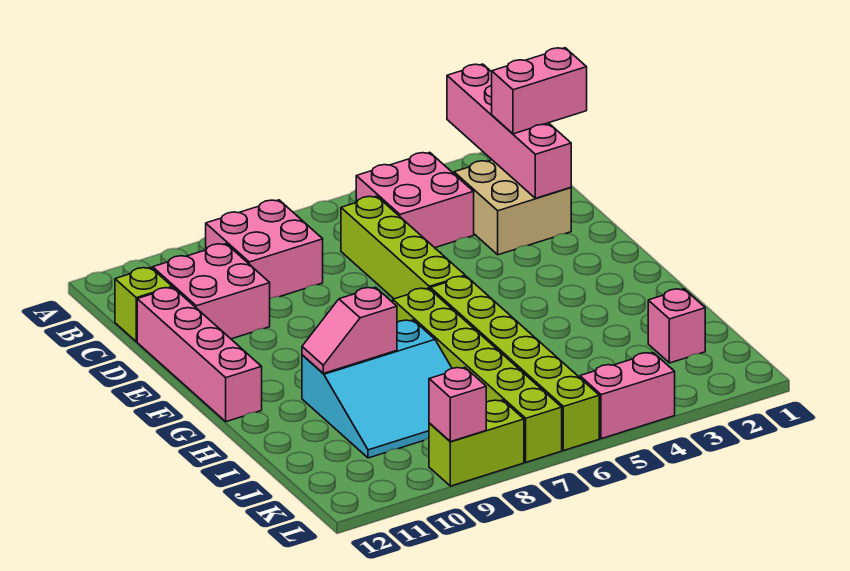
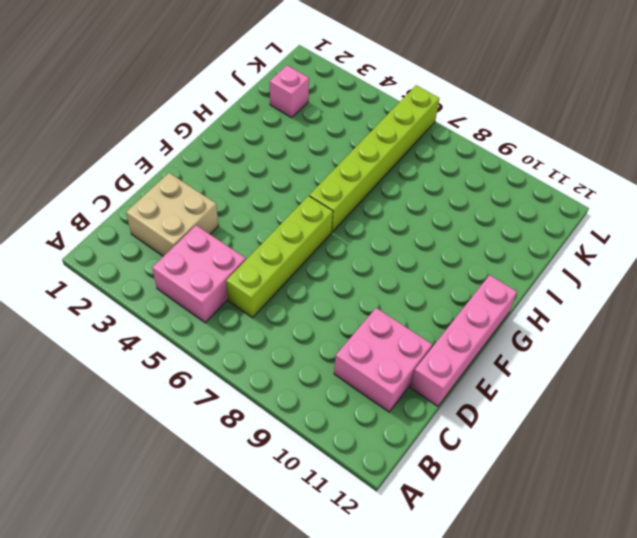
none -> pink brick B8:C9 level 1
none -> lime brick C12 level 1
none -> lime brick G7:L7 level 1

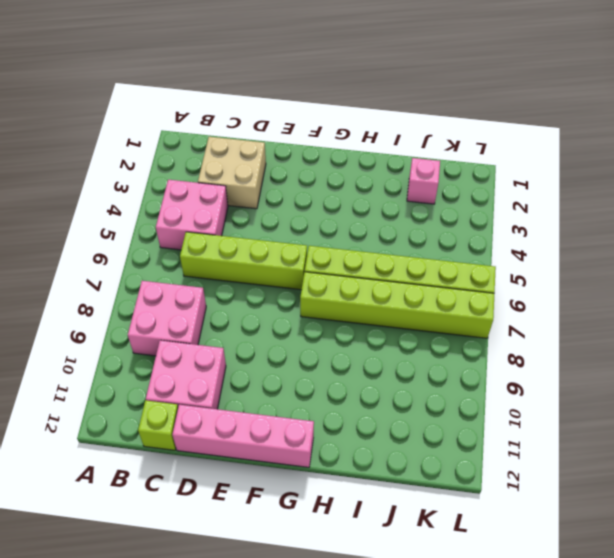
none -> cyan slope H8:J10 level 1 top H
none -> pink brick L4:L5 level 1
none -> lime brick L8:L9 level 1

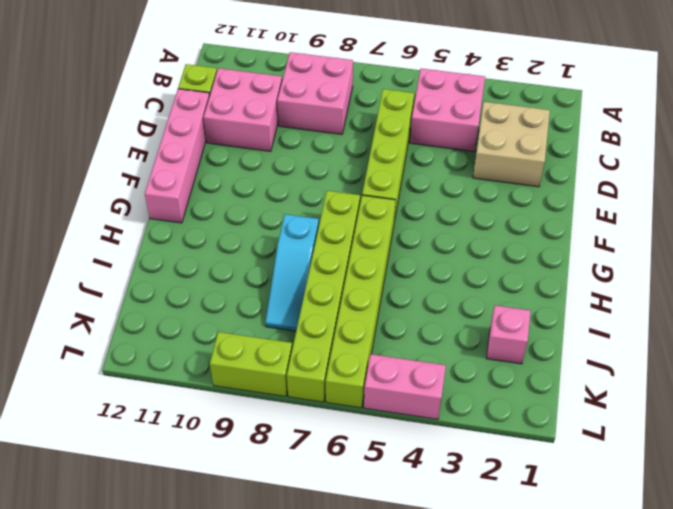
cyan slope H8:J8 level 1 top H -> cyan slope H8:J10 level 1 top H
none -> pink brick A2:D2 level 2
none -> pink slope H9:H10 level 2 top 9
none -> pink brick L9 level 2

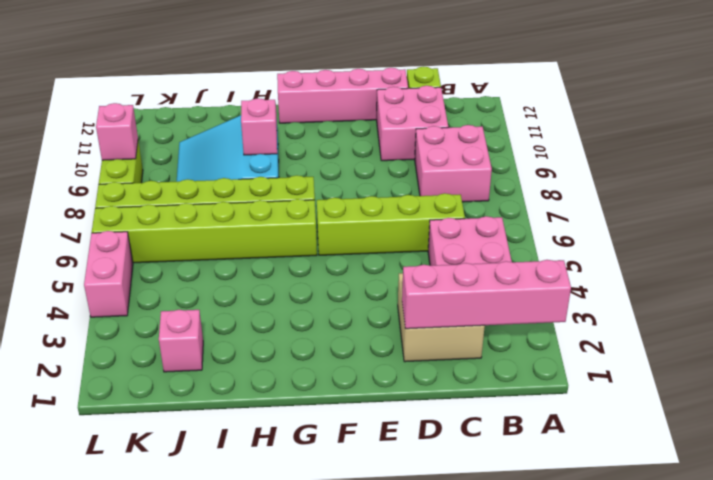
none -> pink brick C1:C2 level 3

